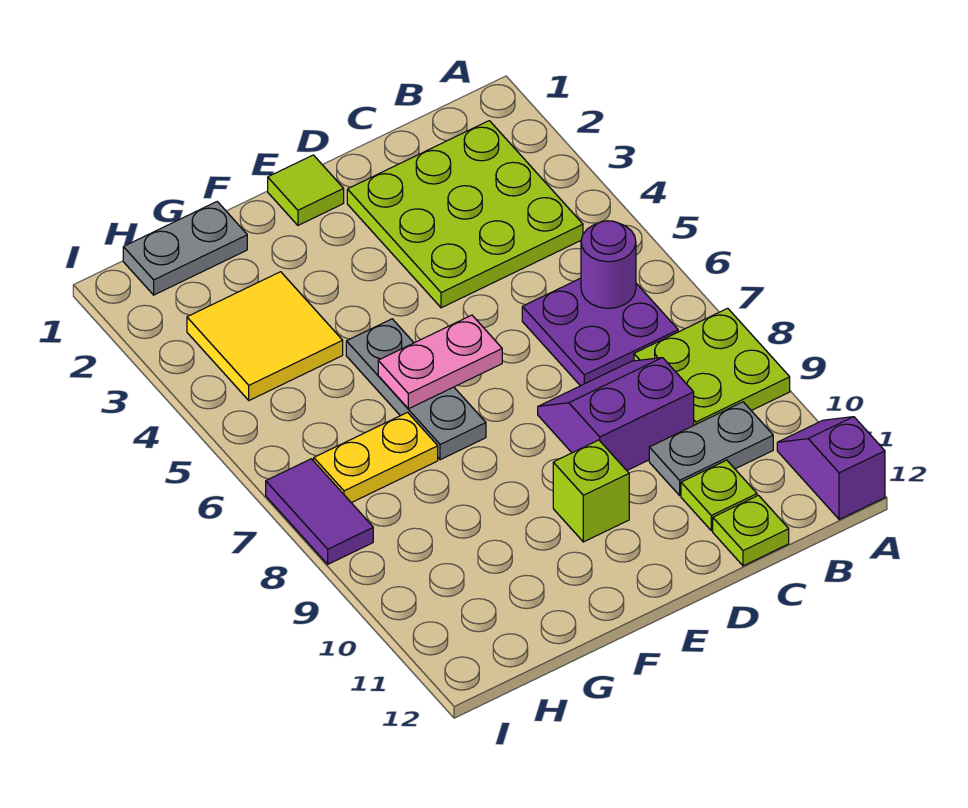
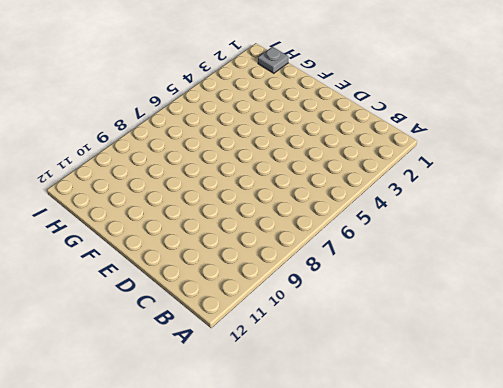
grey plate H1 level 1 -> grey plate G1:H1 level 1
none -> lime plate A8:B9 level 1
none -> purple slope A11:A12 level 1 top 12
none -> lime plate B2:D4 level 1

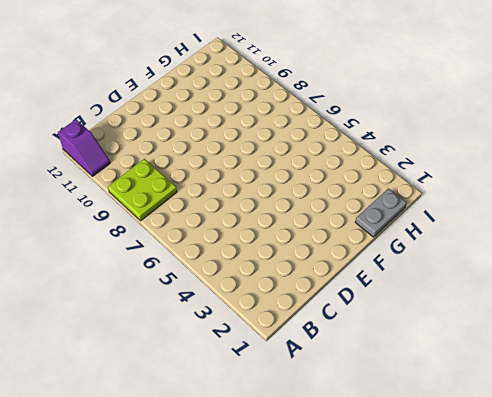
none -> lime plate B2:D4 level 1
none -> purple plate B6:C7 level 1
none -> grey plate B10:C10 level 1

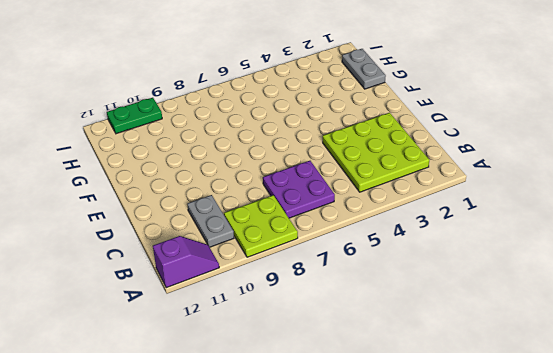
green plate I10:I11 level 1 -> none
none -> purple slope C8:D9 level 1 top 9
none -> lime plate C11 level 1
none -> lime plate C12 level 1

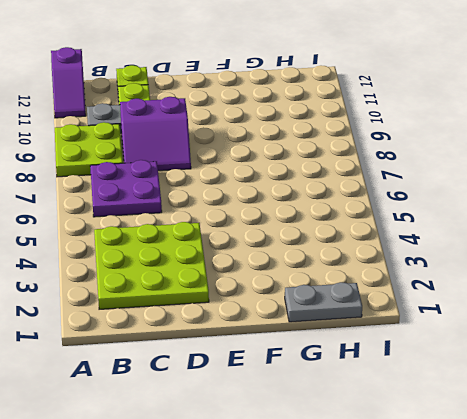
none -> lime tile E1 level 1
none -> lime brick E10 level 1
none -> grey plate F5:F7 level 1

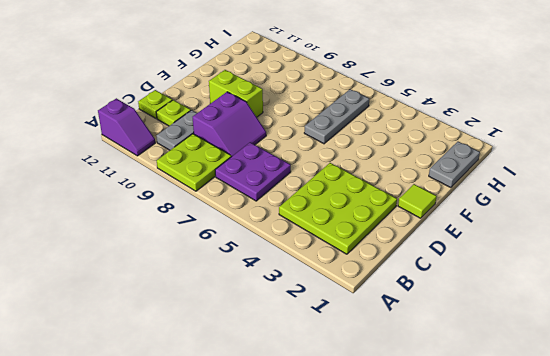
lime brick E9:E10 level 1 -> lime brick E10 level 1
grey plate F6:H6 level 1 -> grey plate F5:F7 level 1
none -> yellow tile G3:H4 level 1
none -> yellow plate G7:H7 level 1
none -> purple tile I7:I8 level 1

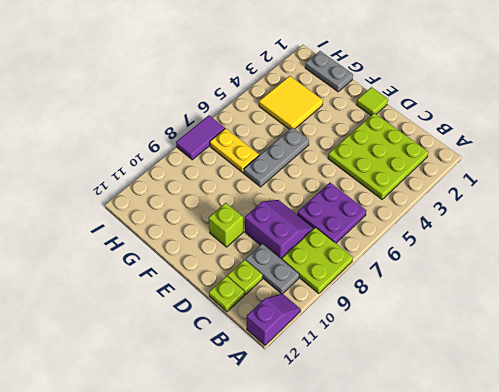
none -> purple round brick B6 level 2
none -> pink plate E6:F6 level 2

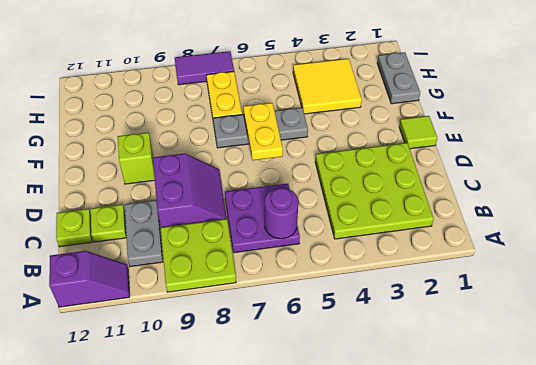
yellow plate E6:F6 level 2 -> pink plate E6:F6 level 2

